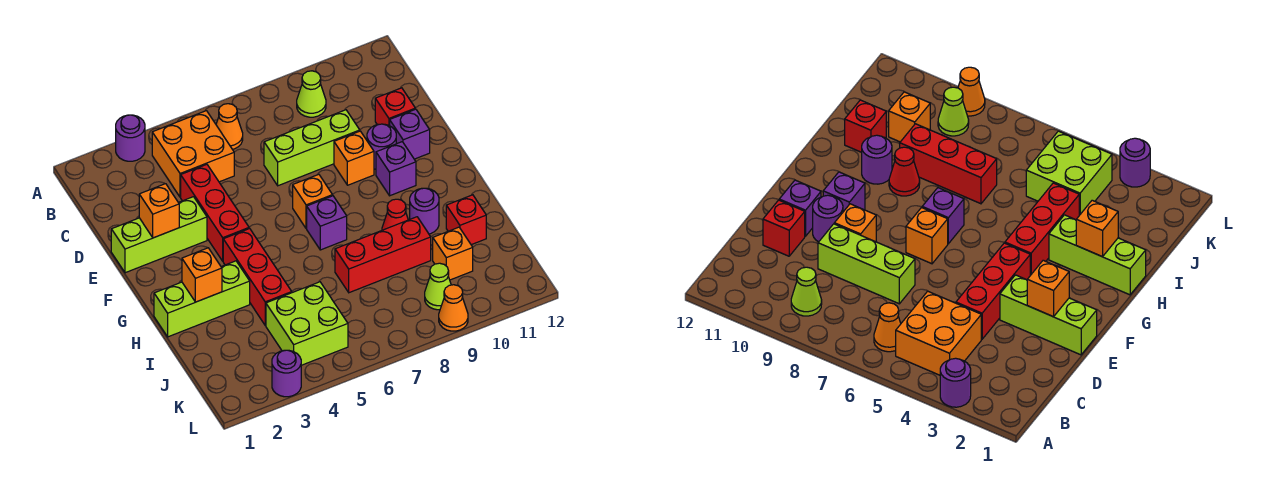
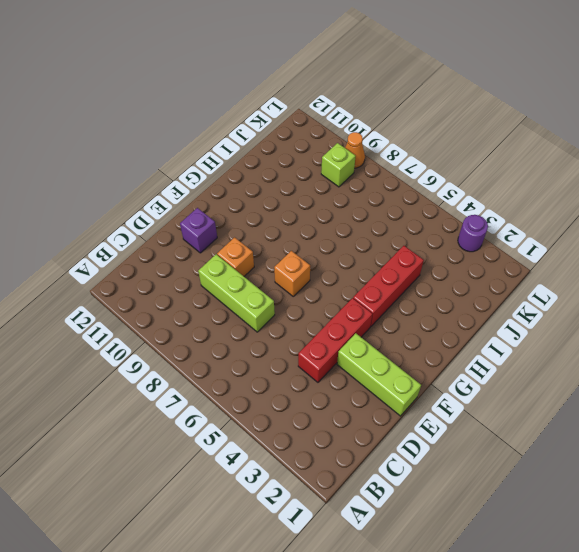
lime brick K9 level 1 -> lime cone K9 level 1
none -> purple round brick A3 level 1
none -> orange brick B4:C5 level 1
none -> orange cone B6 level 1

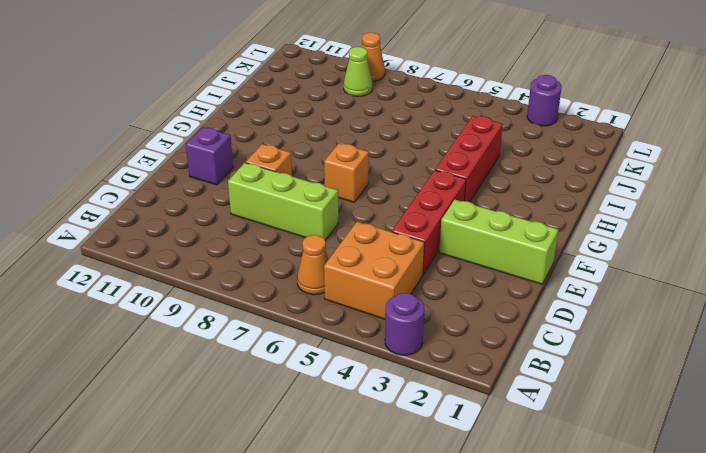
none -> lime cone B9 level 1
none -> red brick D11 level 1
none -> purple round brick E10 level 1

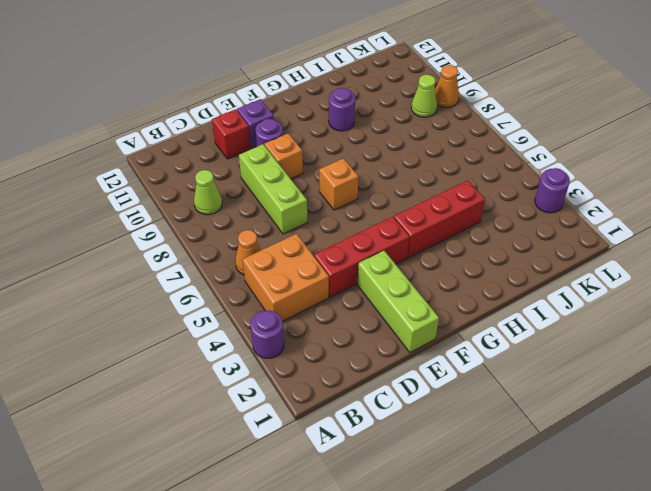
none -> purple brick F10 level 1
none -> purple brick G7 level 1
none -> lime brick H1:H3 level 1

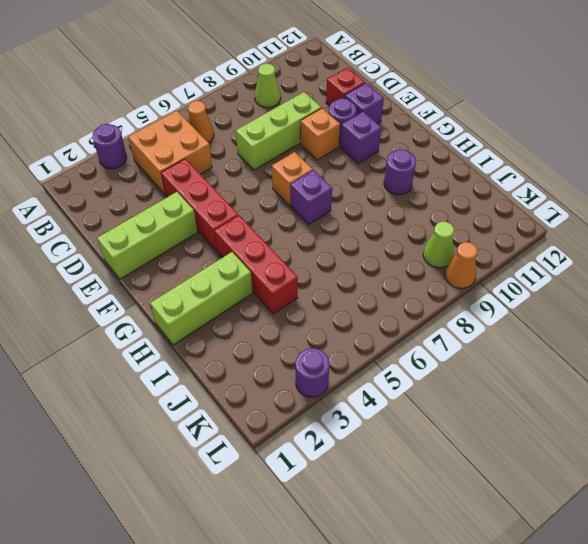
none -> red cone H9 level 1
none -> red brick I7:I9 level 1
none -> red brick I11 level 1

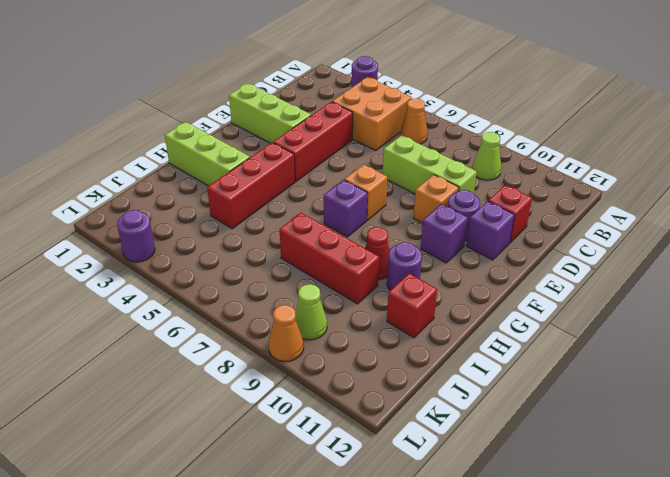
none -> lime brick J4:K5 level 1
none -> orange brick J10 level 1
none -> orange brick E2 level 2

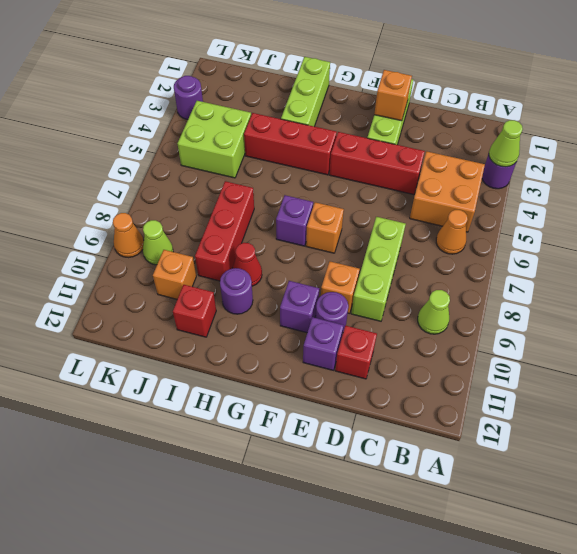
lime cone A3 level 2 -> none
none -> orange brick H2 level 2

